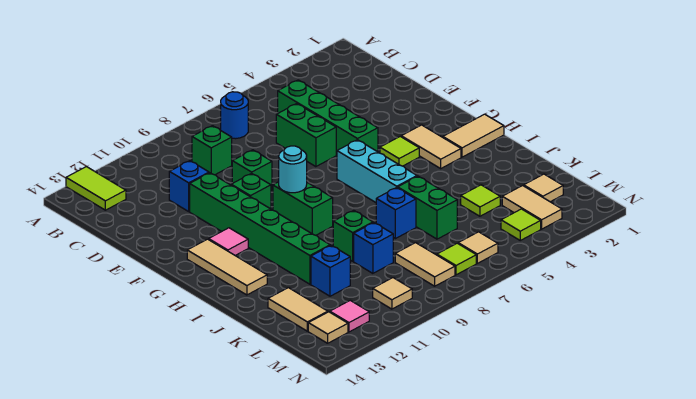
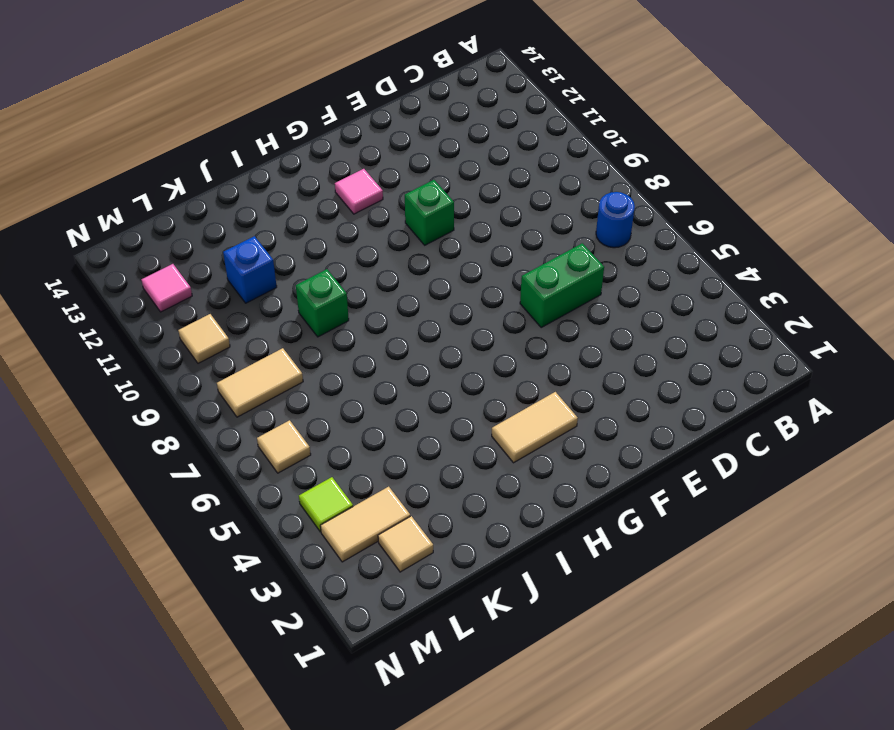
none -> lime tile A13:B13 level 1
none -> green brick C5:F5 level 1
none -> green brick C9 level 1
none -> blue brick D11 level 1

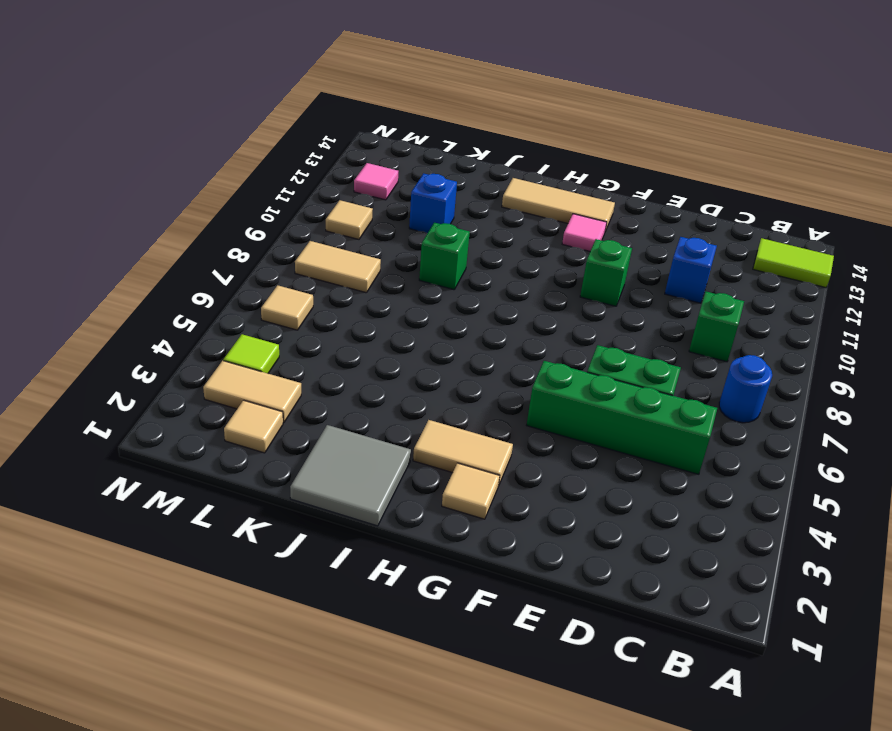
tan tile G2 level 1 -> tan tile M13 level 1
grey tile I1:J2 level 1 -> none
none -> green brick E9 level 1
none -> green brick E11:J11 level 1
none -> lime tile G4 level 1
none -> cyan brick G6:I6 level 1

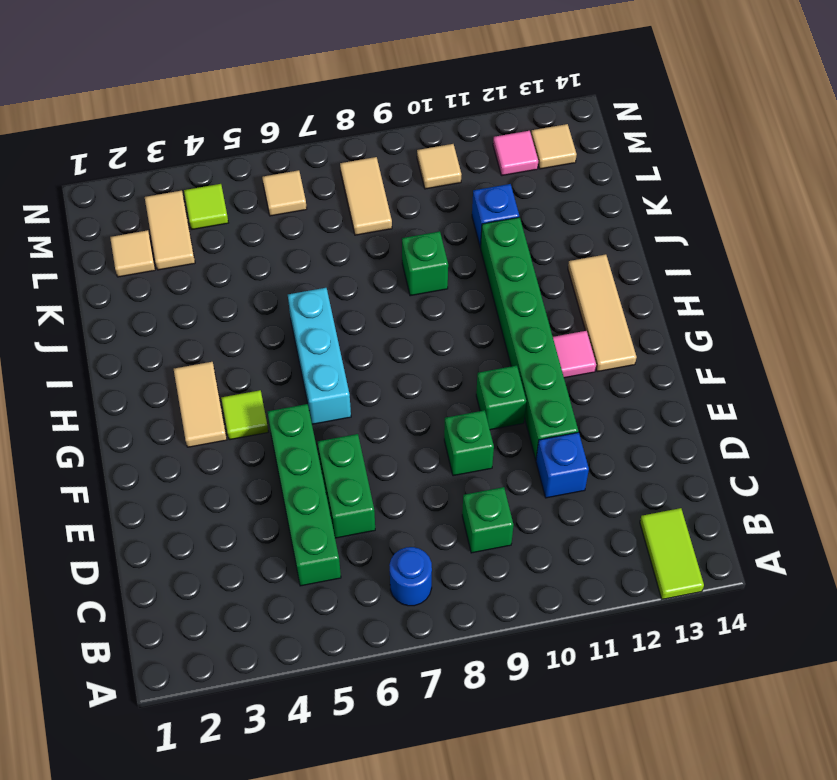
none -> green brick G9:H9 level 1
none -> tan tile H1:H2 level 1
none -> green brick J6:K6 level 1
none -> blue brick J7 level 1

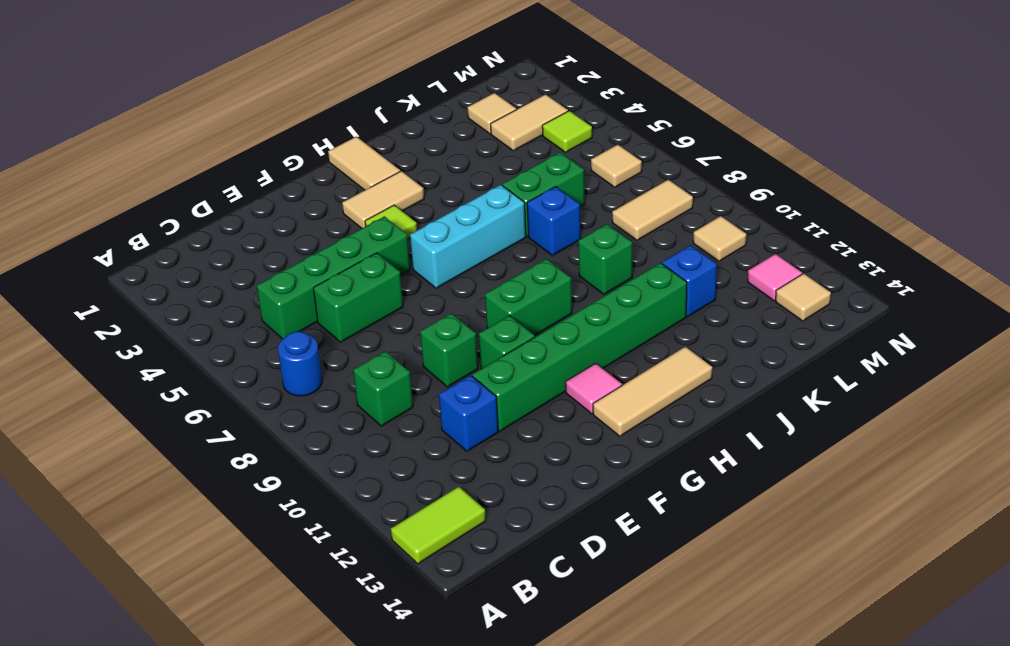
none -> lime tile K4 level 1
none -> blue brick K9 level 1
none -> tan tile K13:L13 level 1
none -> lime tile M7 level 1

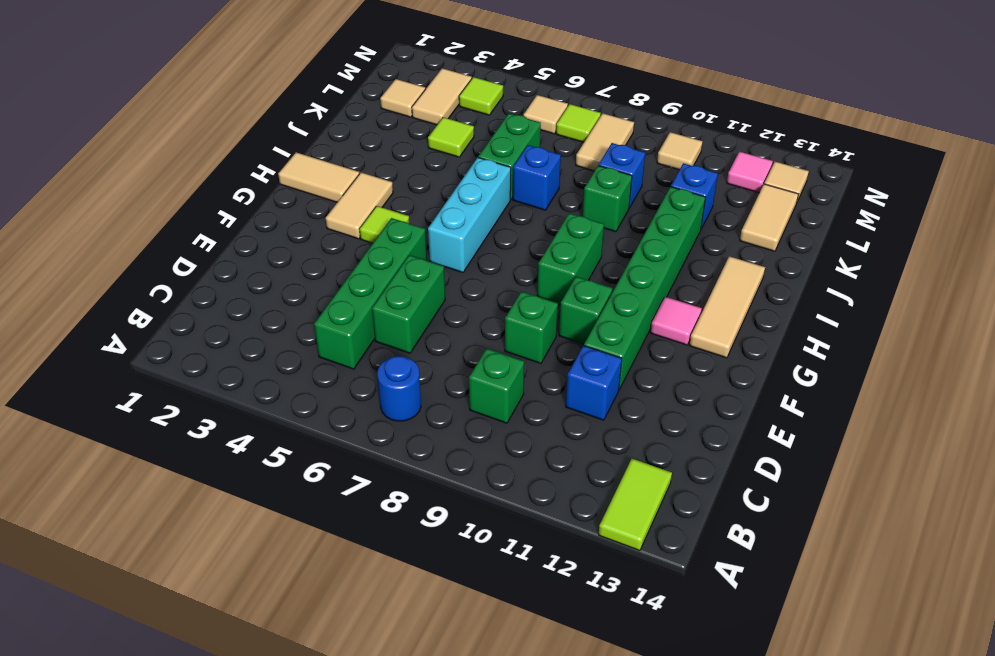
none -> cyan round brick G9 level 2

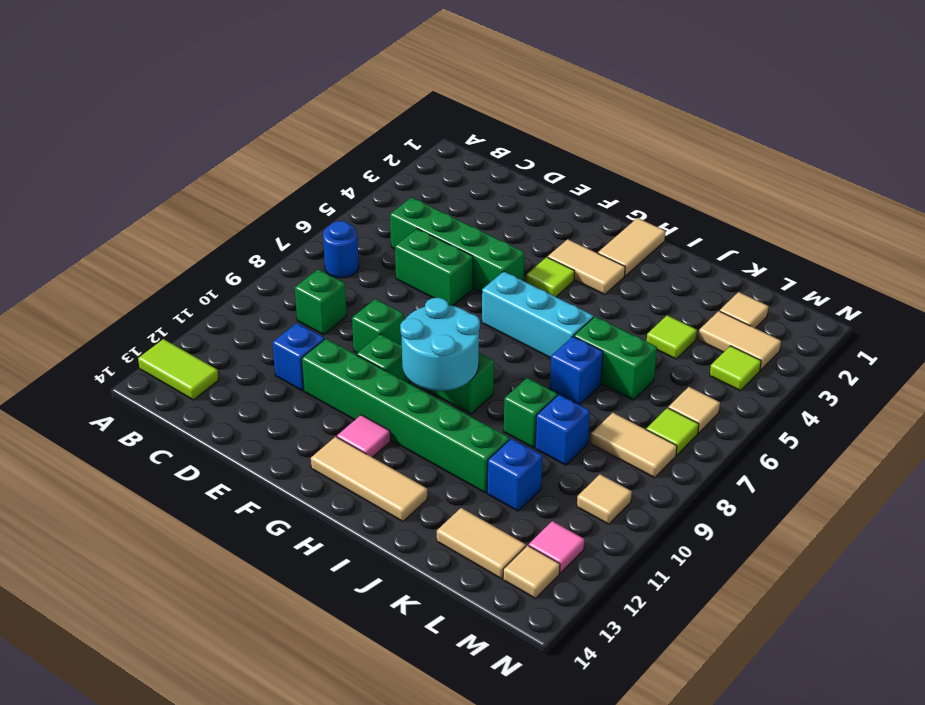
cyan round brick G9:H10 level 2 -> cyan round brick G9 level 2

